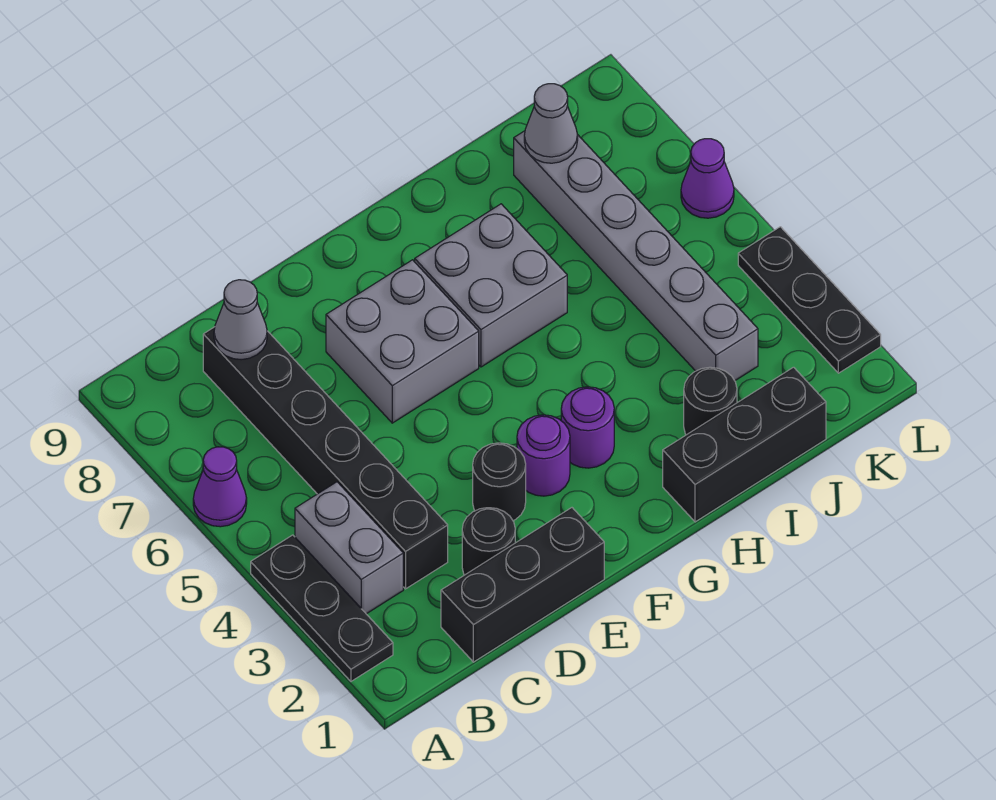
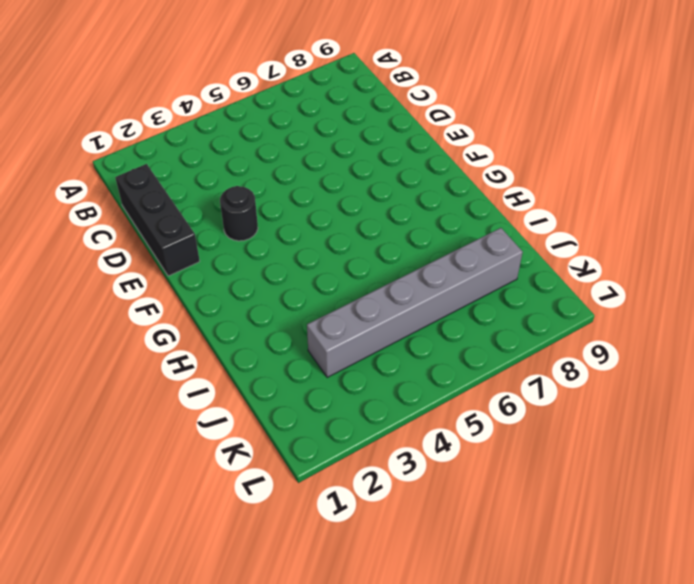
none -> black plate A2:A4 level 1
none -> purple cone A6 level 1
none -> grey brick B3:B4 level 1

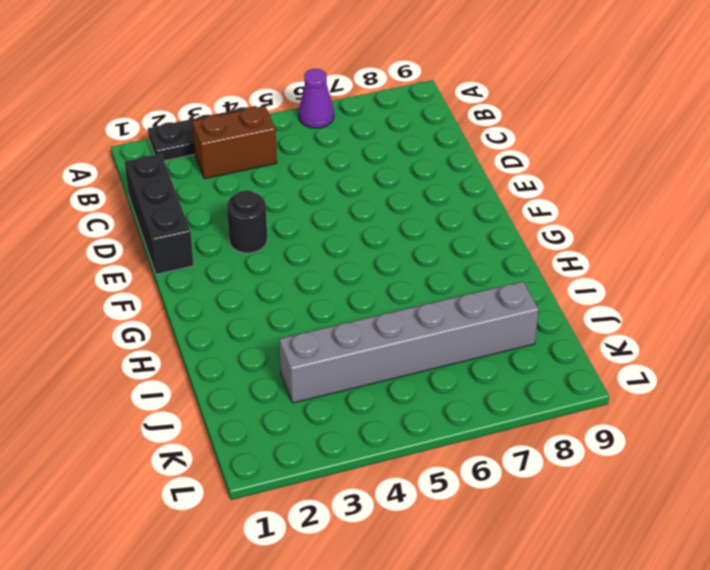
brown brick B3:B4 level 1 -> grey brick B3:B4 level 1
none -> black brick C3:C8 level 1
none -> black round brick D2 level 1
none -> grey brick E6:F7 level 1

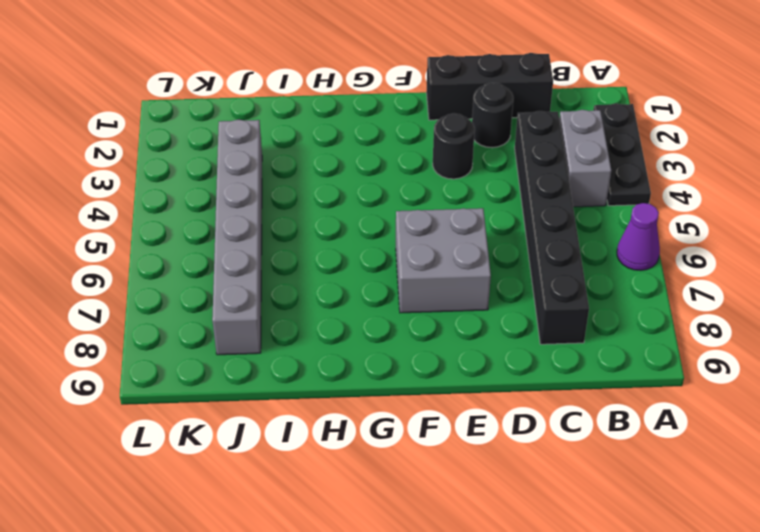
none -> purple round brick F3 level 1
none -> purple round brick G3 level 1
none -> grey brick G6:H7 level 1

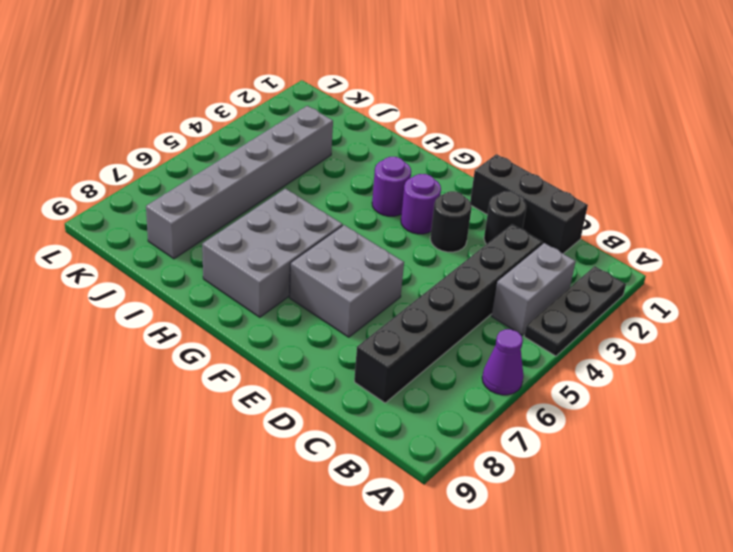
grey brick G6:H8 level 1 -> grey brick G6:H7 level 1
none -> black brick H1:J1 level 1
none -> black round brick I2 level 1
none -> black plate L2:L4 level 1

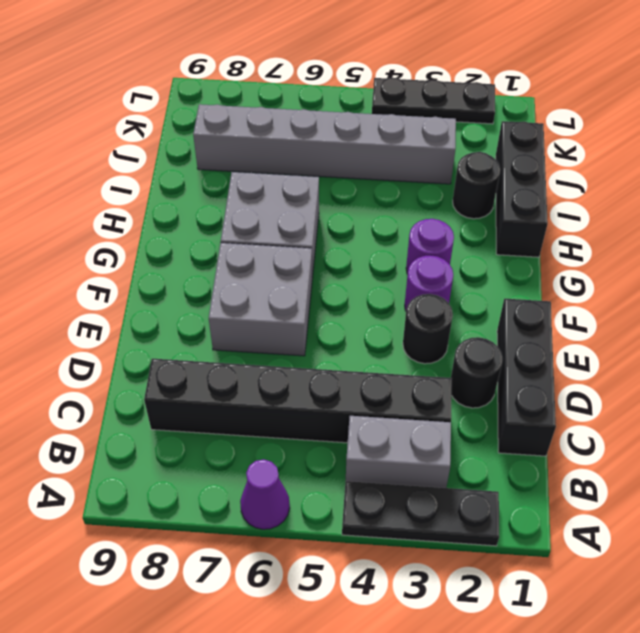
none -> purple cone L6 level 1
none -> grey cone C8 level 2
none -> grey cone J8 level 2

